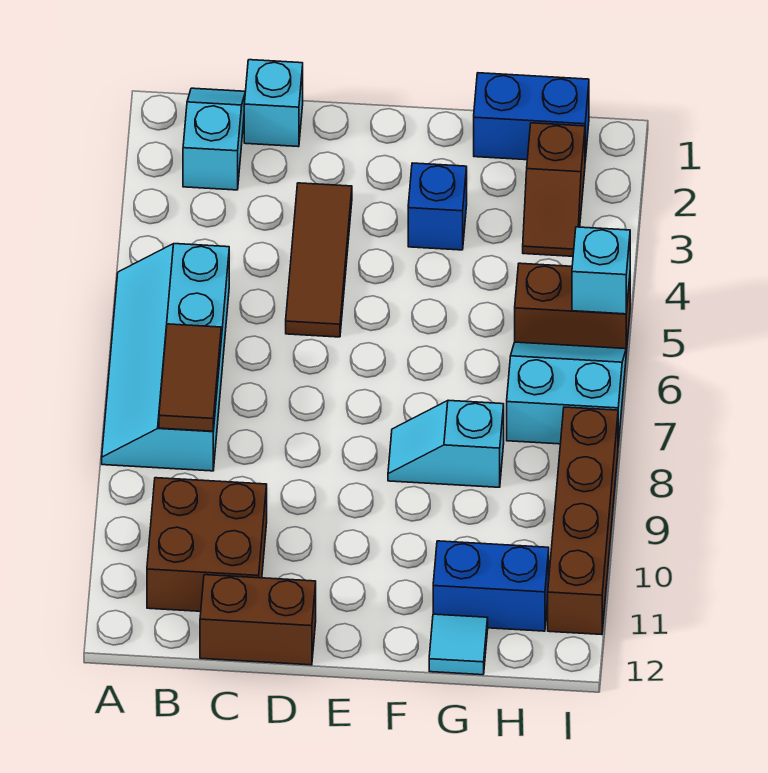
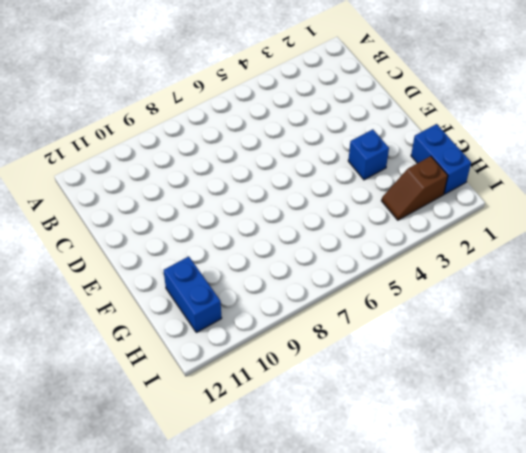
none -> cyan slope A5:B8 level 1 top B
none -> cyan slope B1:B2 level 1 top 2
none -> brown brick B10:C11 level 1

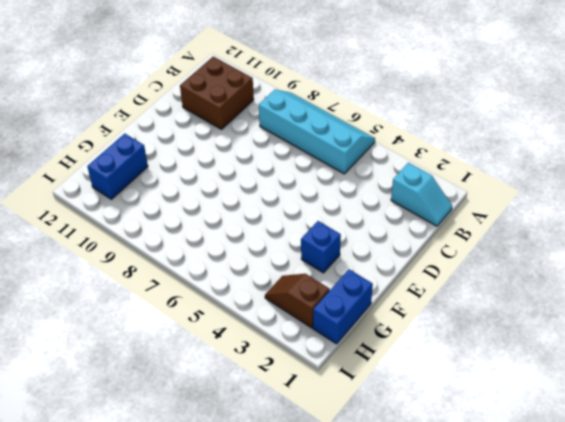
none -> cyan brick C1 level 1
none -> brown brick C12:D12 level 1
none -> brown tile D3:D5 level 1

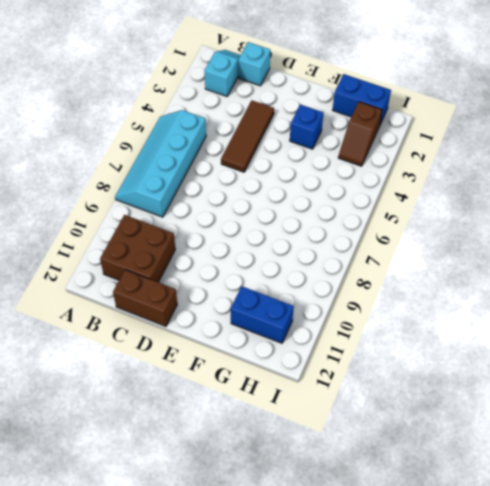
none -> cyan slope F8:G8 level 1 top G
none -> cyan tile G12 level 1
none -> brown brick H5:I5 level 1

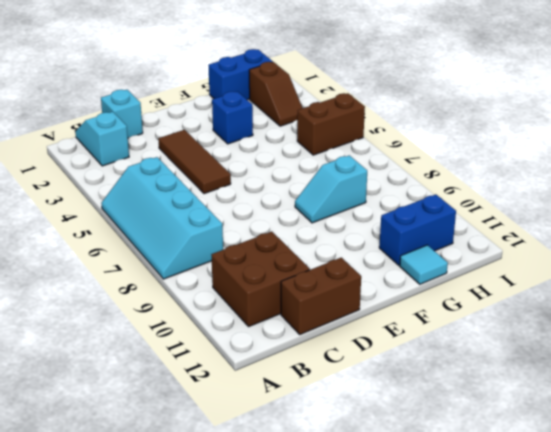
none -> cyan slope H6:I7 level 1 top 7
none -> brown brick I8:I11 level 1
none -> brown tile B7:B8 level 2

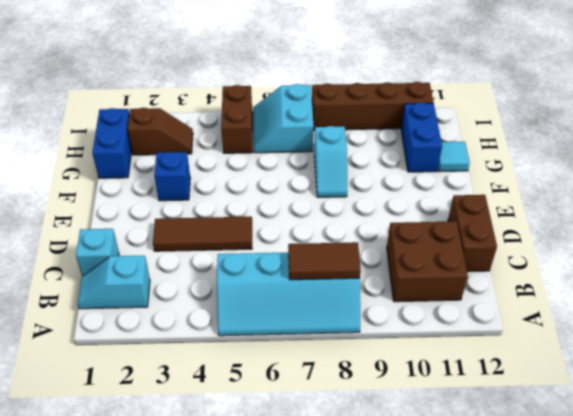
none -> cyan brick I5 level 2

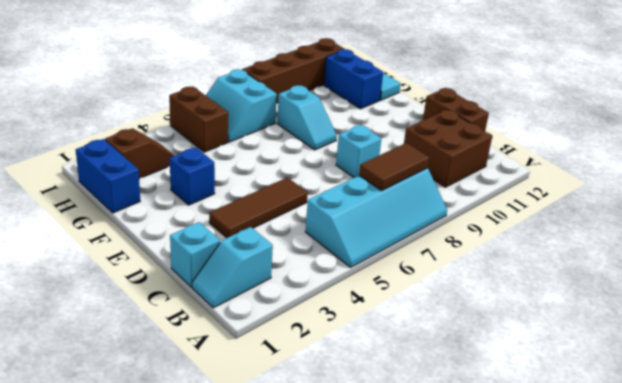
cyan brick D8 level 1 -> cyan brick I5 level 2

